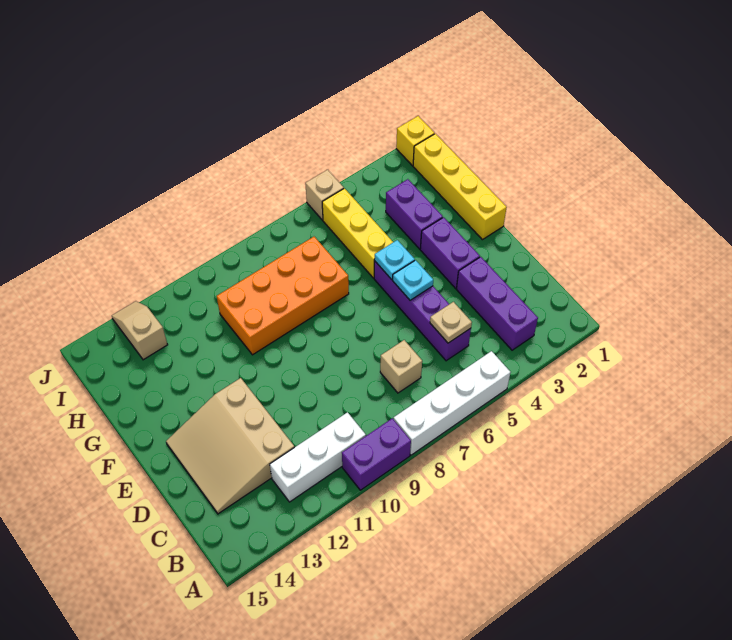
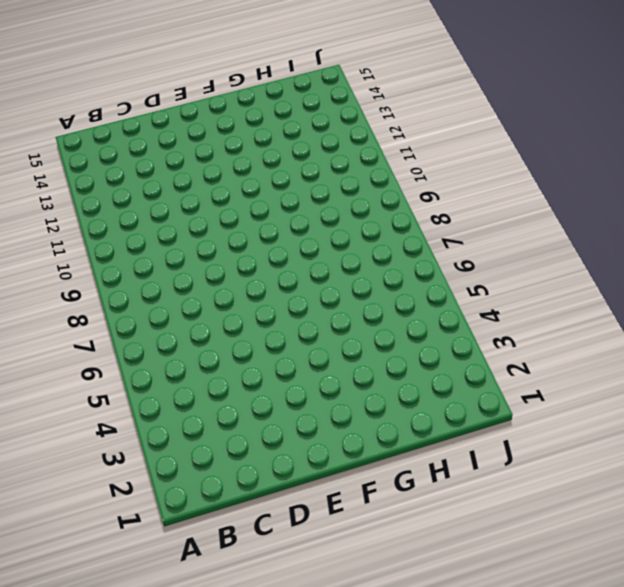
none -> white brick A5:A8 level 1
none -> purple brick A9:A10 level 1
none -> purple brick B3:D3 level 1

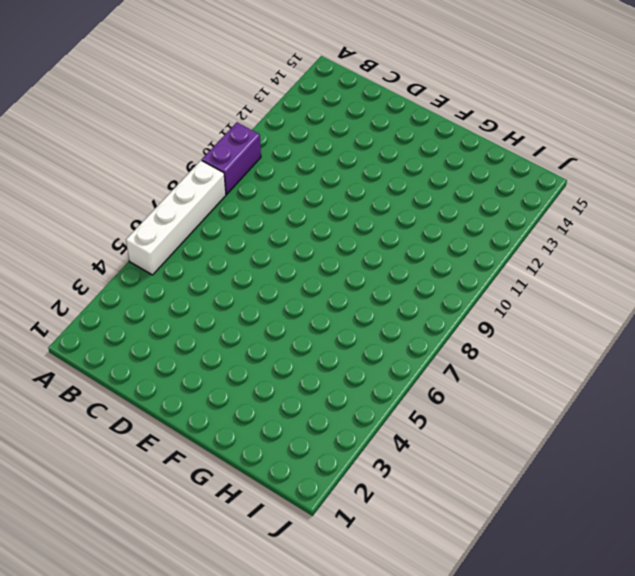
none -> purple brick B3:D3 level 1
none -> white brick B10:B12 level 1
none -> purple brick C5:F5 level 1

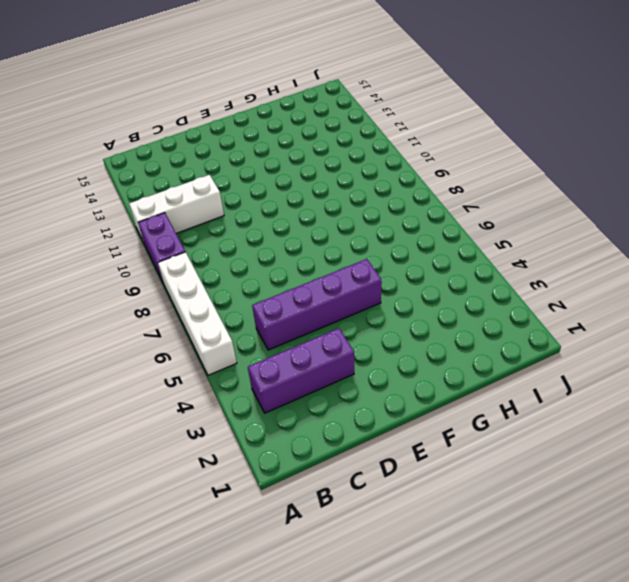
white brick A11:C11 level 1 -> white brick B10:B12 level 1
none -> tan brick C7 level 1
none -> tan slope C12:E14 level 1 top 12
none -> purple brick E3:F3 level 1

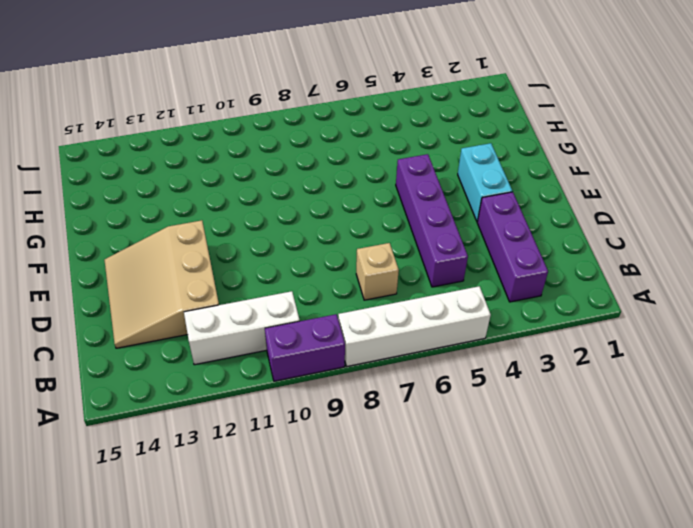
cyan brick E3:F3 level 1 -> purple brick E3:F3 level 1
none -> yellow brick F1:I1 level 1
none -> purple brick G3:H3 level 1
none -> yellow brick G5:I5 level 1

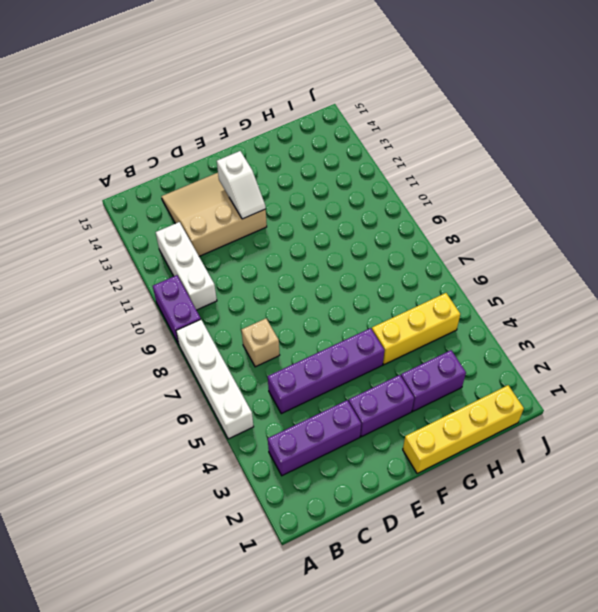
white slope E12:E13 level 2 top 13 -> none
none -> orange brick G7:H10 level 1
none -> tan slope I13:J13 level 1 top I
none -> yellow brick J1 level 1

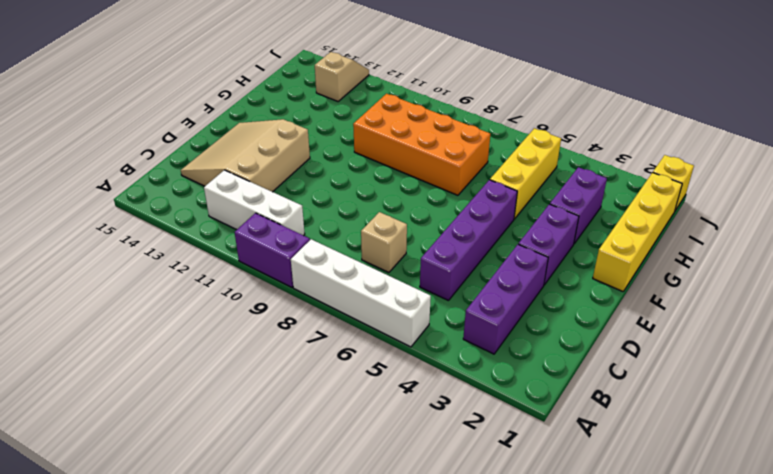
none -> tan brick J5 level 1
none -> tan plate C5 level 2
none -> cyan plate E5 level 2

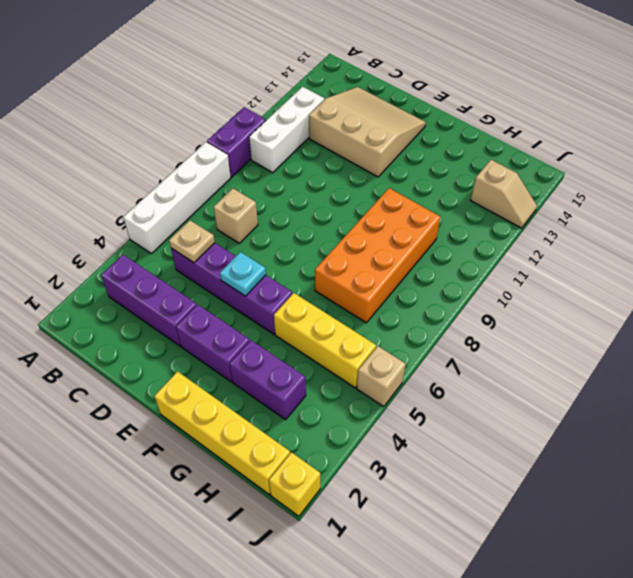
none -> cyan plate F5 level 2

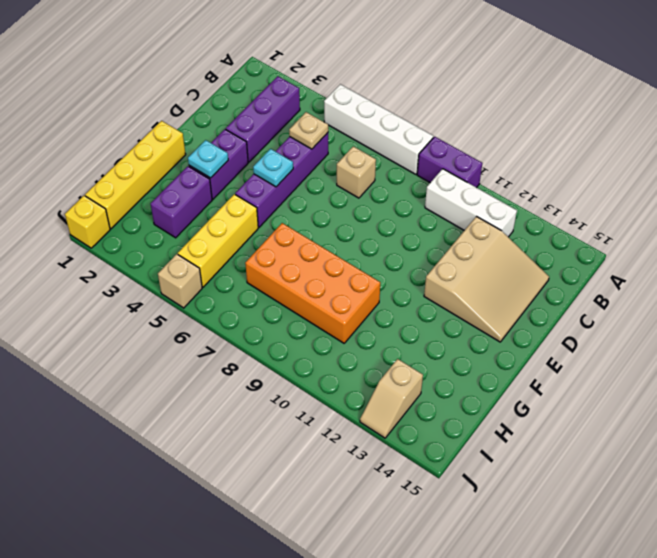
cyan plate F3 level 2 -> cyan plate F5 level 2

